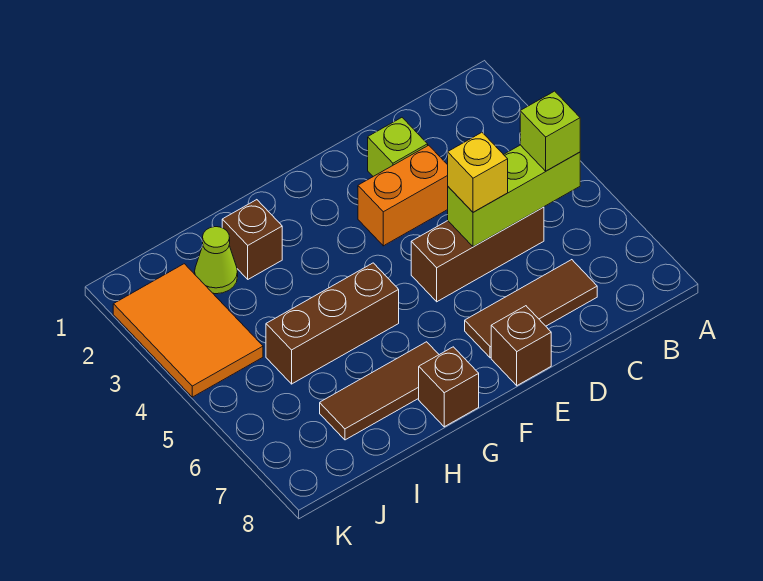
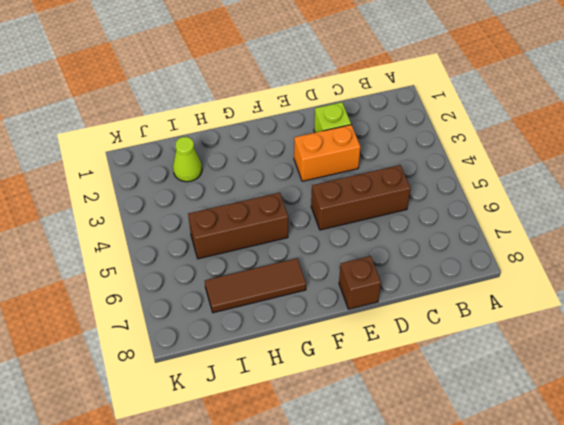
none -> brown tile C7:E7 level 1
none -> brown brick G8 level 1
none -> brown brick H2 level 1

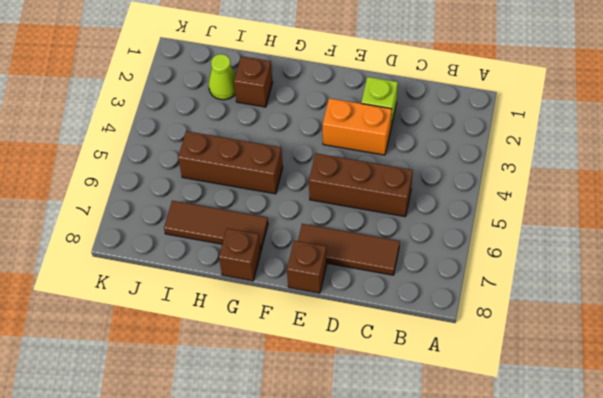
none -> orange tile J2:K4 level 1
none -> lime brick B5:D5 level 2
none -> lime brick B5 level 3

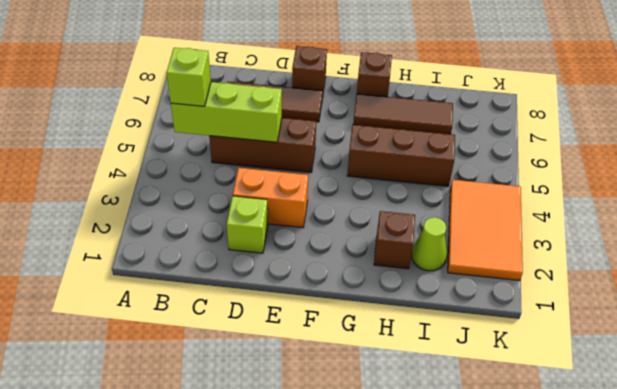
none -> yellow brick D5 level 3

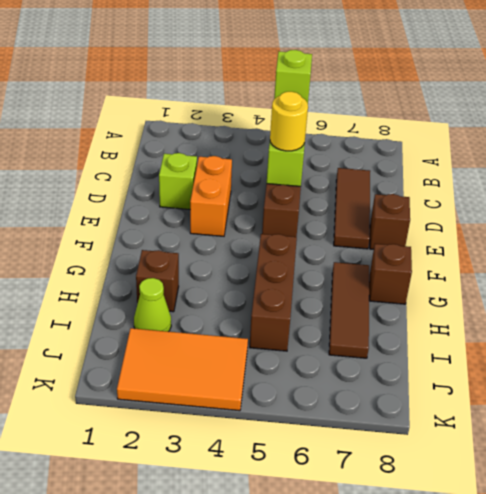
yellow round brick D5 level 3 -> yellow brick D5 level 3

